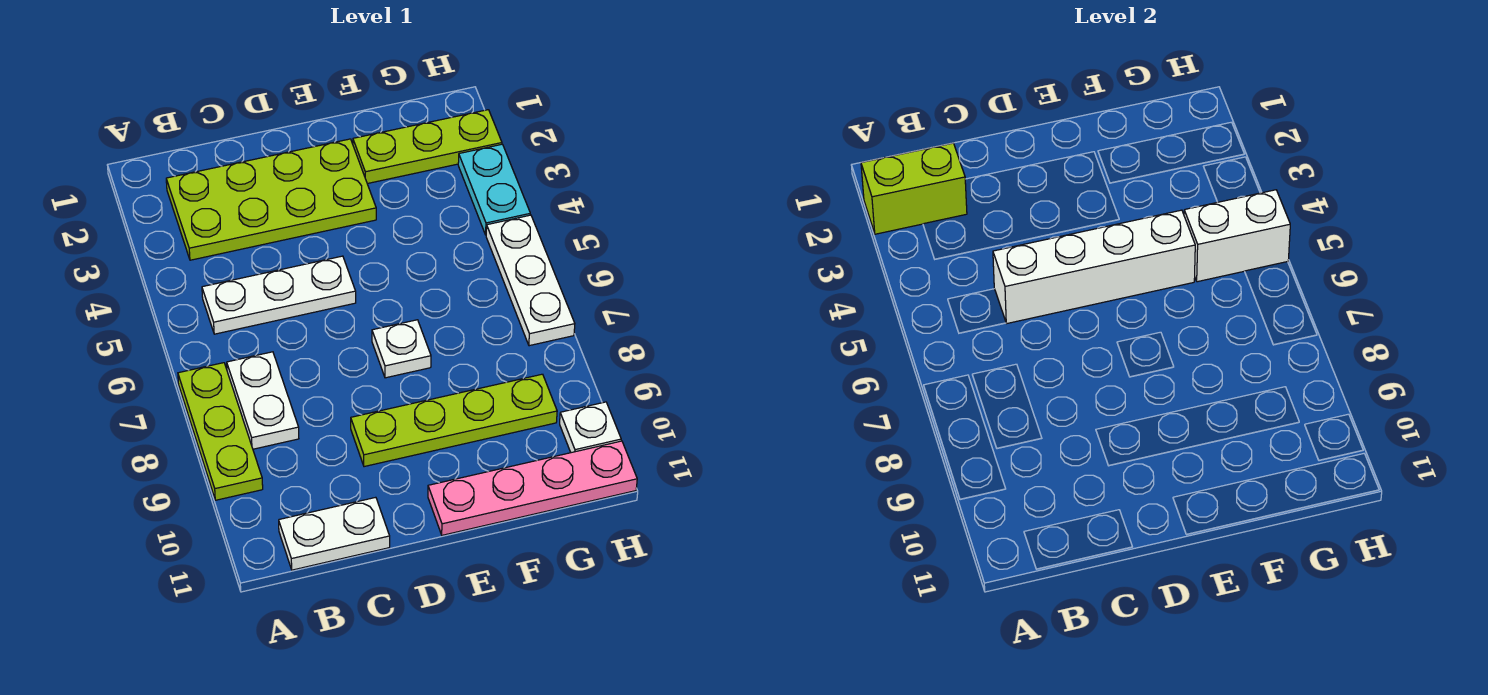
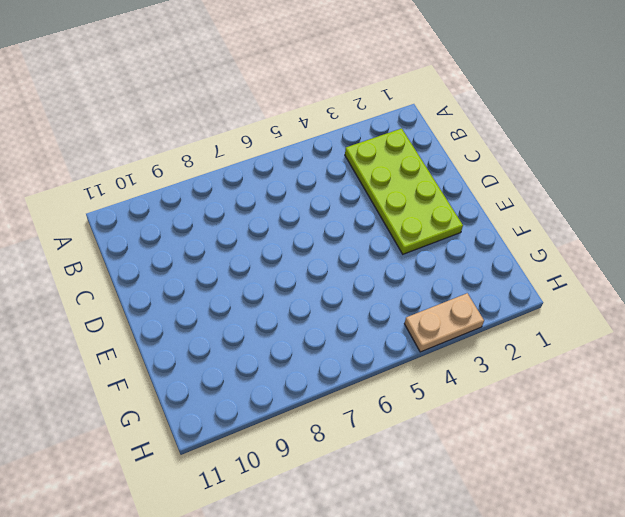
tan plate H3:H4 level 1 -> cyan plate H3:H4 level 1
none -> lime plate A7:A9 level 1
none -> white plate B5:D5 level 1
none -> white plate B7:B8 level 1

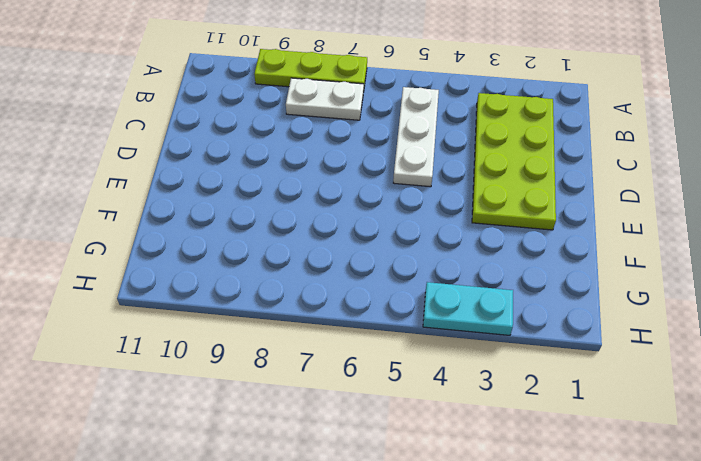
none -> white plate B11:C11 level 1
none -> lime plate D9:G9 level 1
none -> white plate E7 level 1

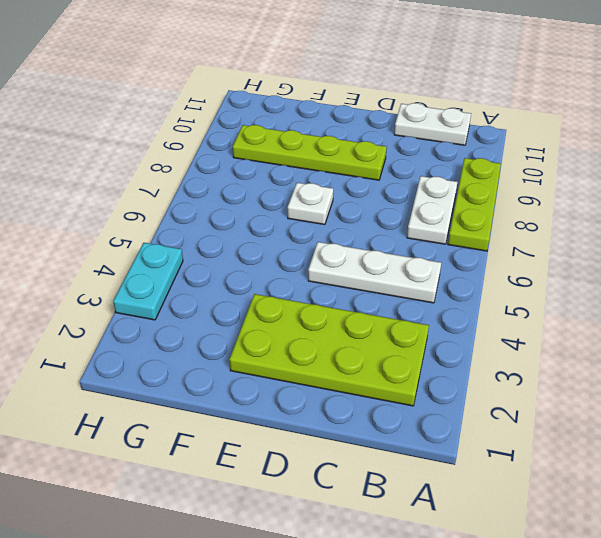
none -> pink plate E11:H11 level 1
none -> lime plate F2:H2 level 1
none -> white plate H5:H7 level 1

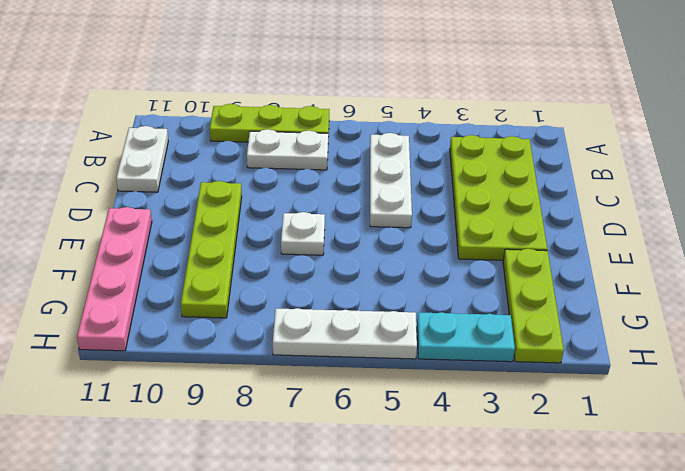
none -> white plate H10 level 1
none -> lime brick A2:B2 level 2
none -> white brick C5:F5 level 2

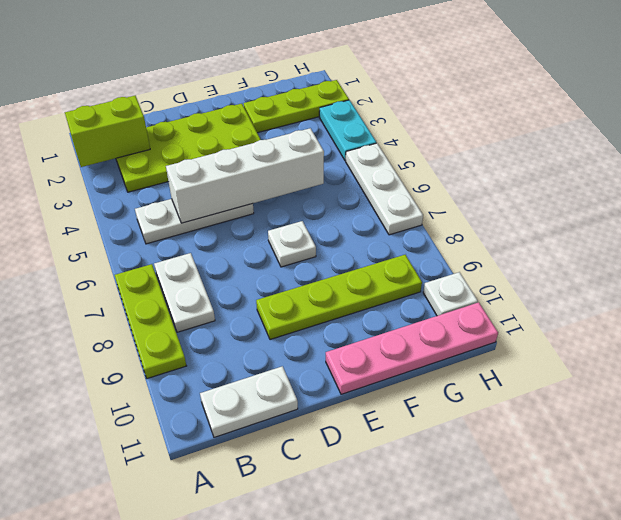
none -> white brick G5:H5 level 2

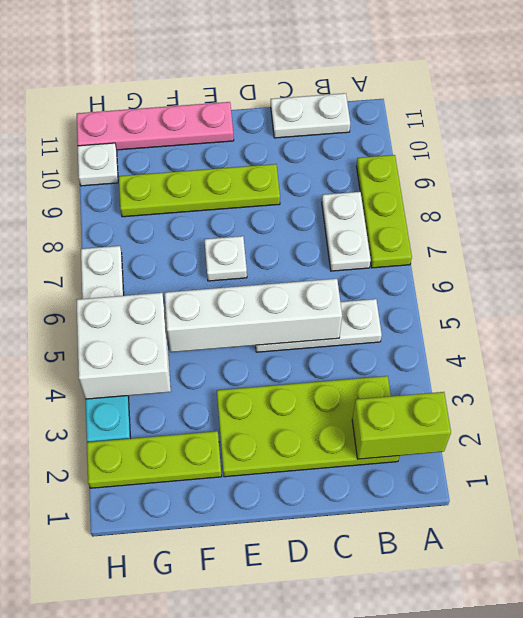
white brick G4:H5 level 2 -> white brick G5:H5 level 2

